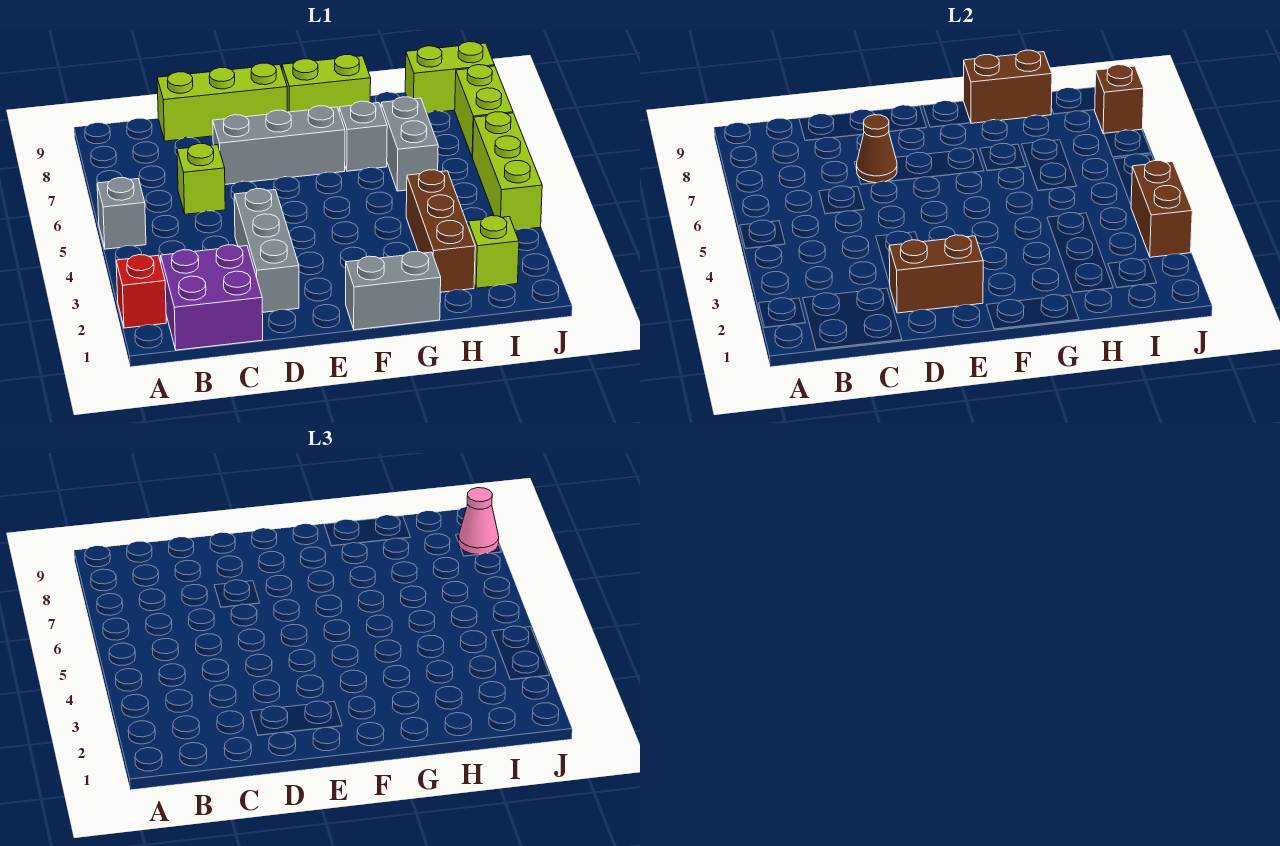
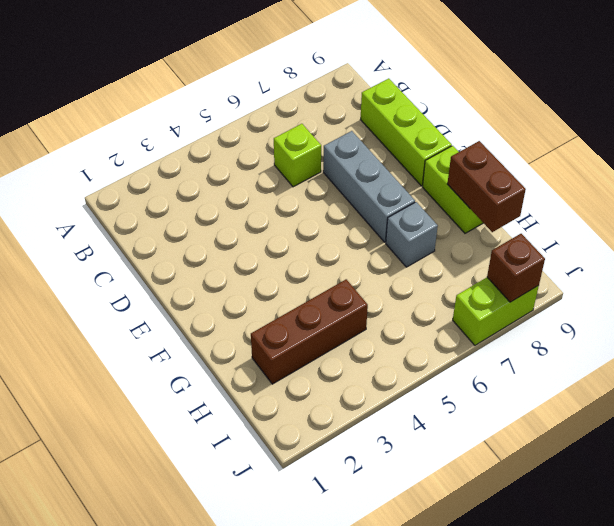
none -> red brick A2 level 1
none -> grey brick A5 level 1
none -> purple brick B1:C2 level 1

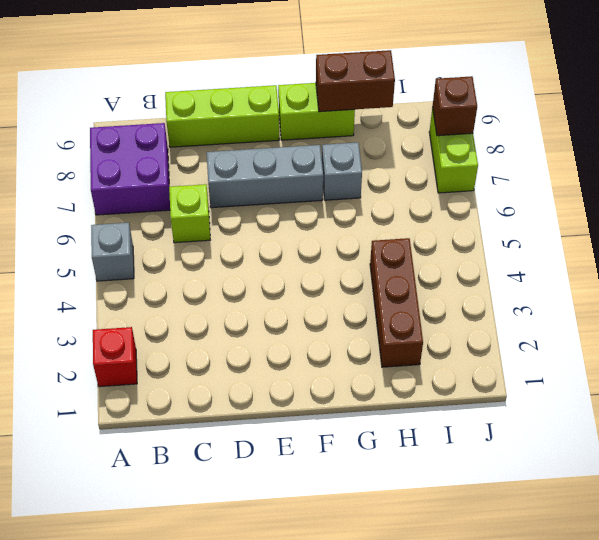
purple brick A7:B8 level 1 -> purple brick B1:C2 level 1
none -> grey brick D2:D4 level 1
none -> grey brick F1:G1 level 1
none -> grey brick H6:H7 level 1

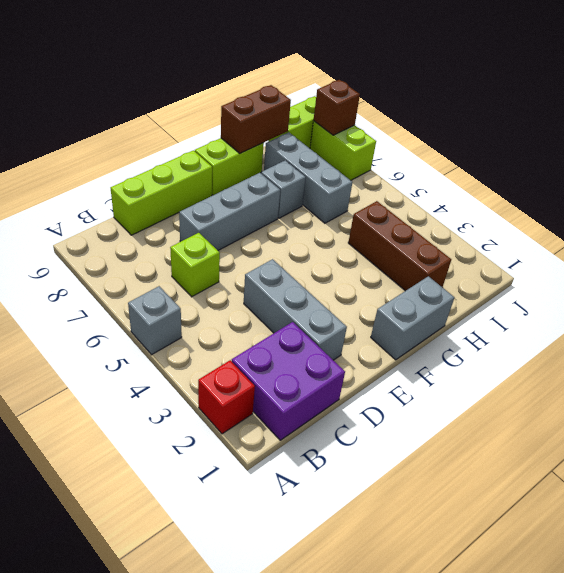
grey brick H6:H8 level 1 -> grey brick H6:H7 level 1
none -> lime brick I2 level 1
none -> lime brick J4:J6 level 1
none -> brown brick D2:E2 level 2

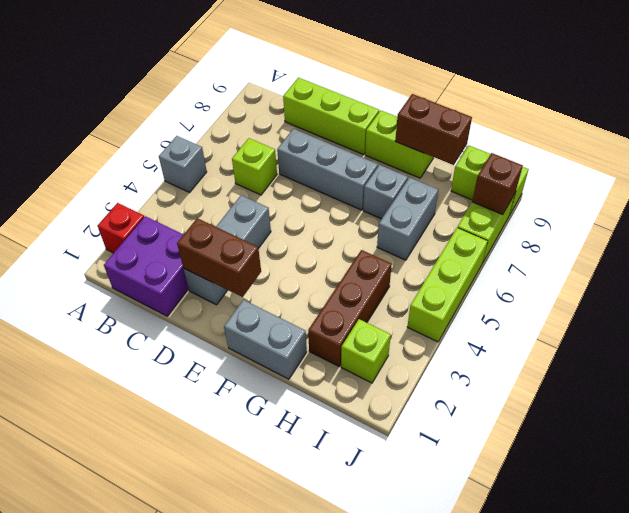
none -> brown cone D7 level 2
none -> brown brick J3:J4 level 2
none -> pink cone J8 level 3

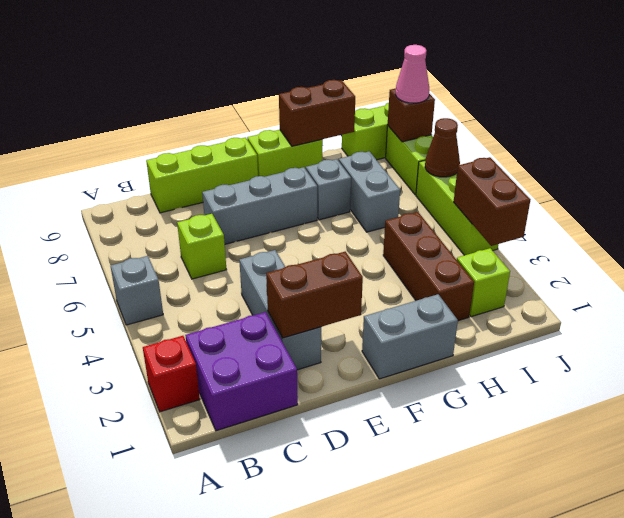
brown cone J6 level 2 -> brown cone D7 level 2

